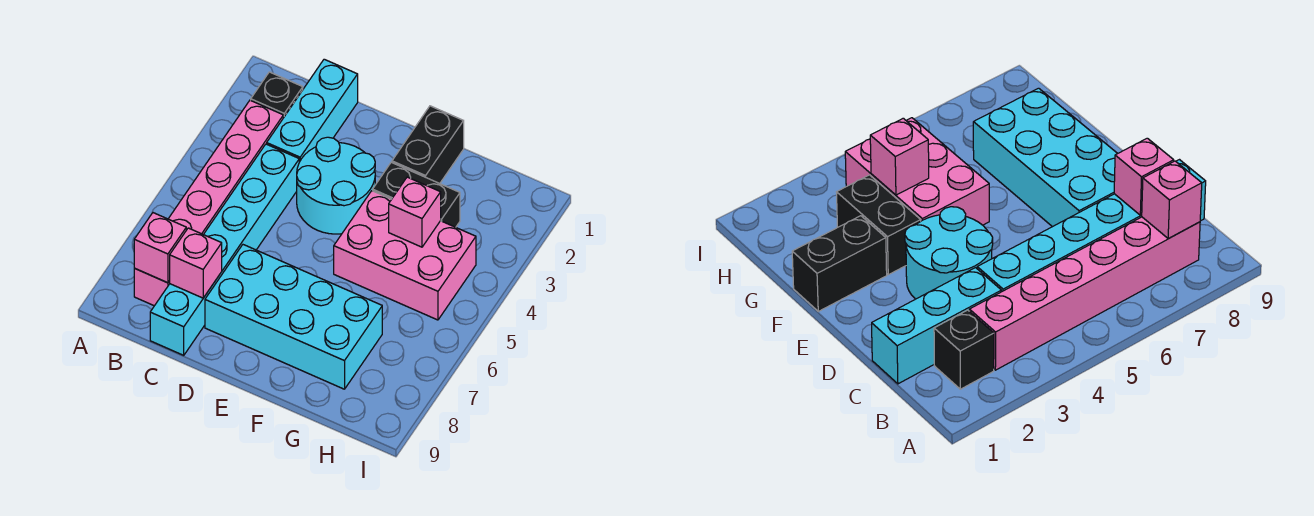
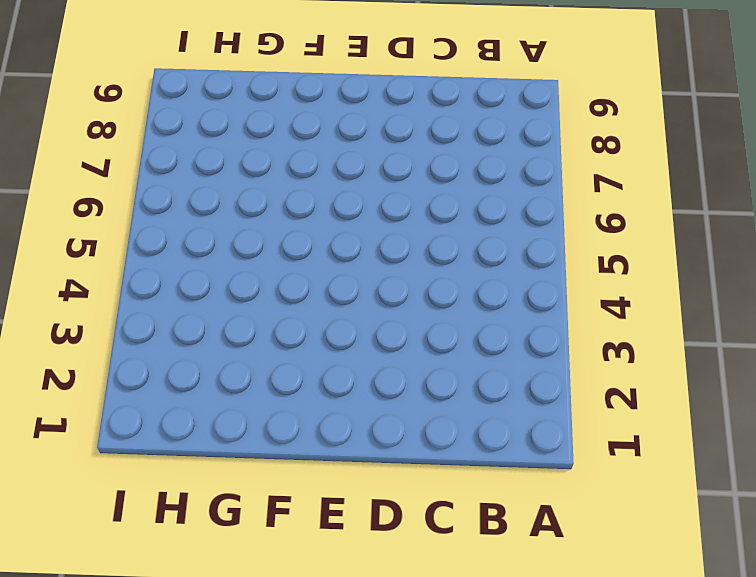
none -> black brick B2 level 1
none -> pink brick B3:B8 level 1
none -> cyan brick C1:C3 level 1

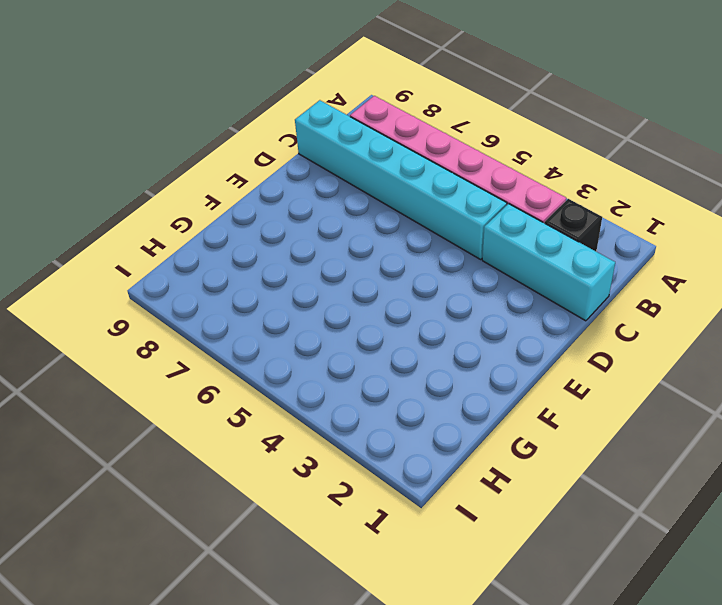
none -> cyan round brick D3:E4 level 1
none -> cyan brick D7:G8 level 1
none -> black brick F1:F2 level 1

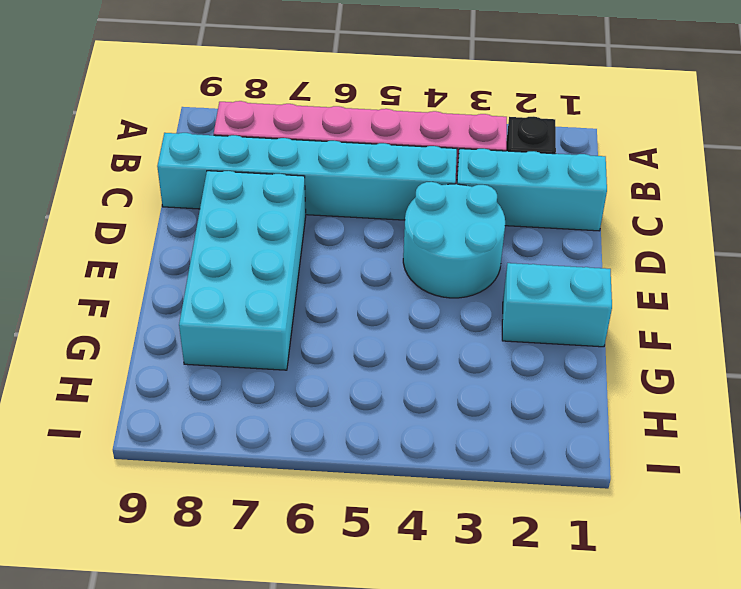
cyan brick F1:F2 level 1 -> black brick F1:F2 level 1
none -> black brick F3:G3 level 1
none -> pink brick F4:H5 level 1
none -> pink brick B8 level 2

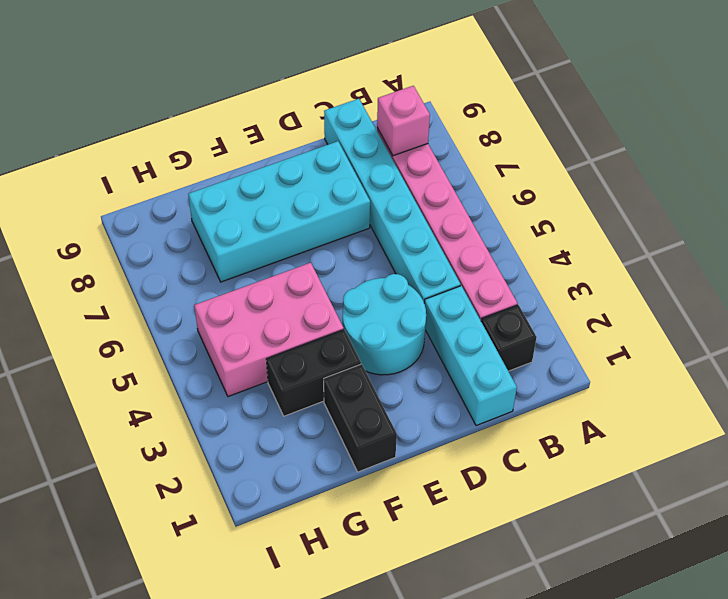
none -> pink brick C8 level 2
none -> pink brick G4 level 2

